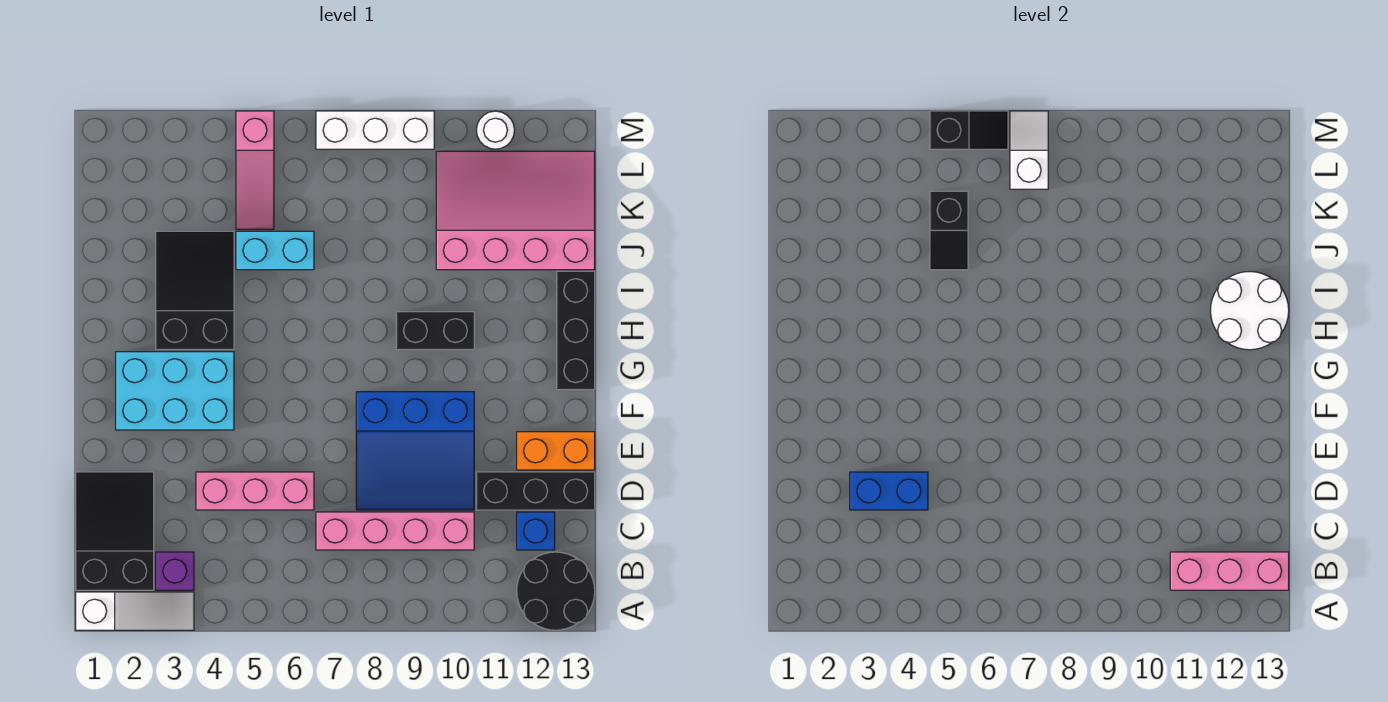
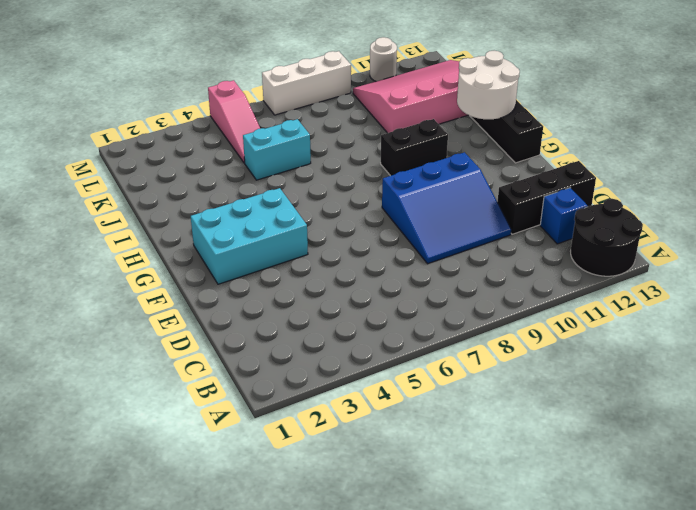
none -> white slope A1:A3 level 1 top 1
none -> black slope B1:D2 level 1 top B
none -> purple brick B3 level 1

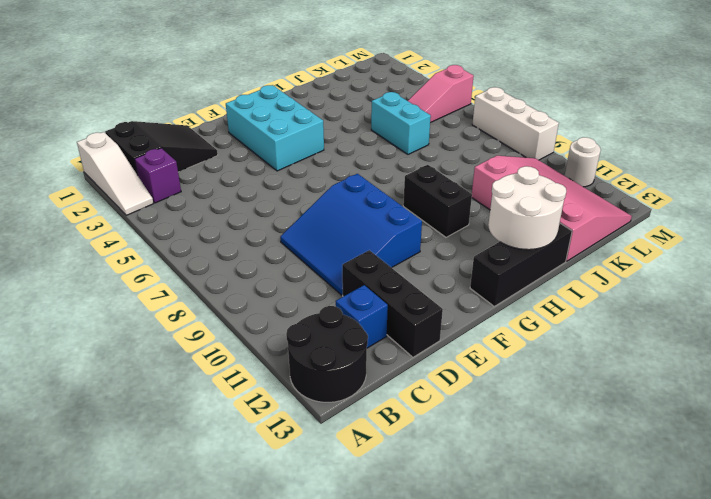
none -> pink brick C7:C10 level 1
none -> pink brick D4:D6 level 1
none -> orange brick E12:E13 level 1

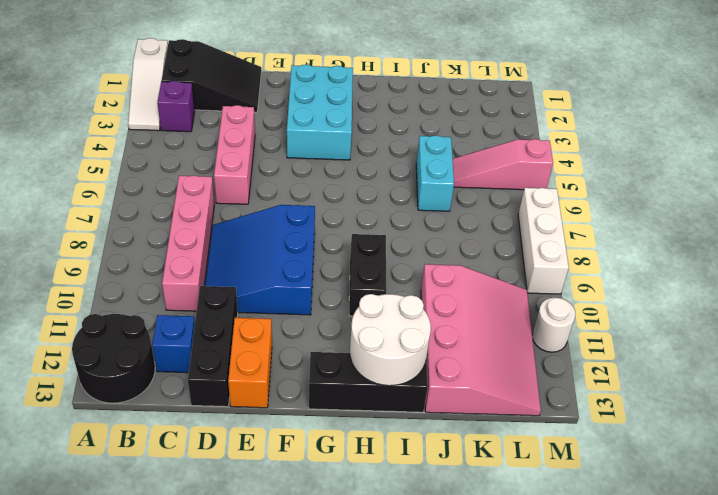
none -> black slope H3:J4 level 1 top H
none -> pink brick B11:B13 level 2
none -> blue brick D3:D4 level 2

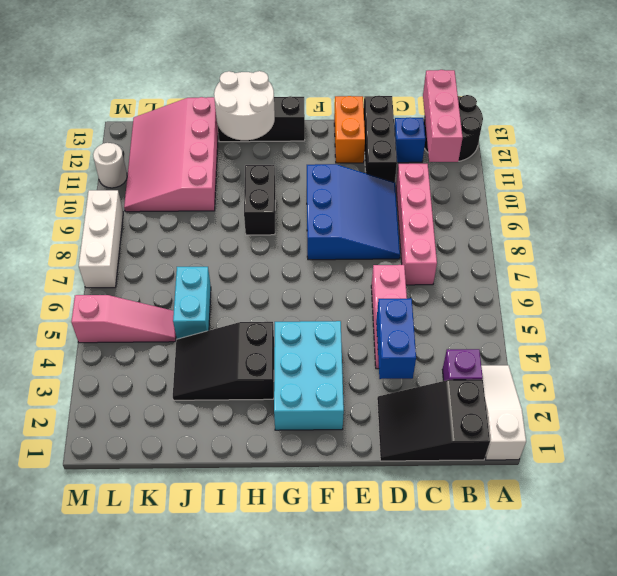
none -> black slope J5:K5 level 2 top K
none -> white slope L7:M7 level 2 top L
none -> black slope M5:M6 level 2 top 5

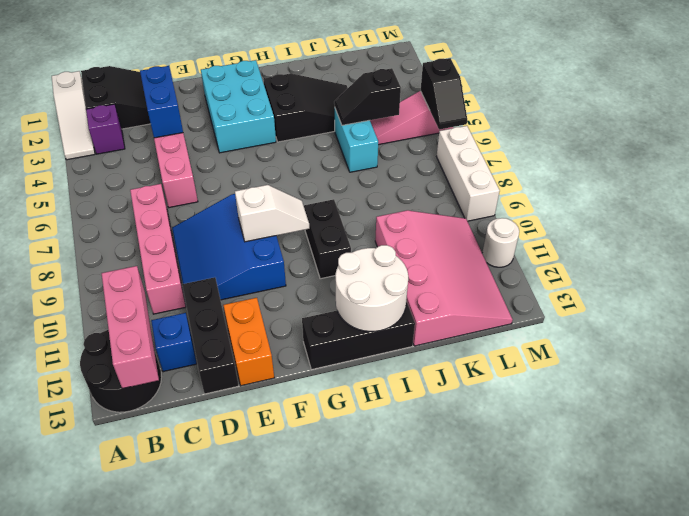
white slope F9:G9 level 2 top F -> white slope L7:M7 level 2 top L

